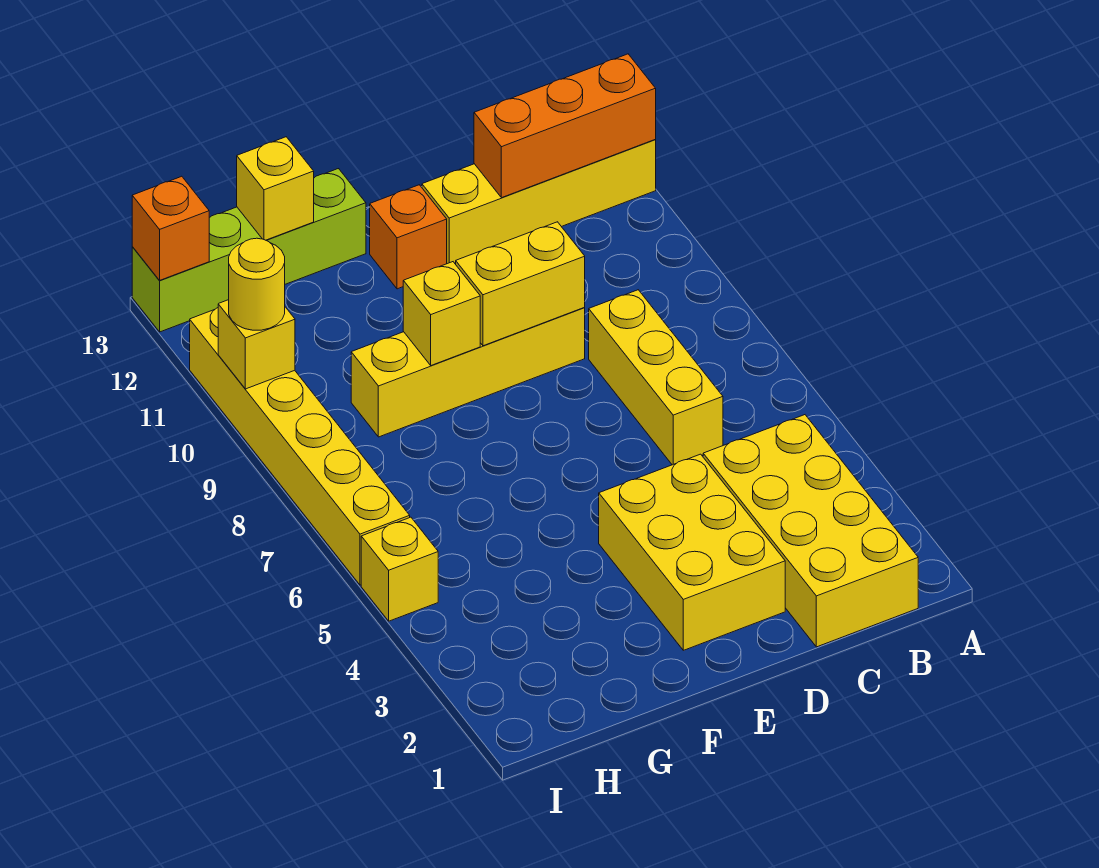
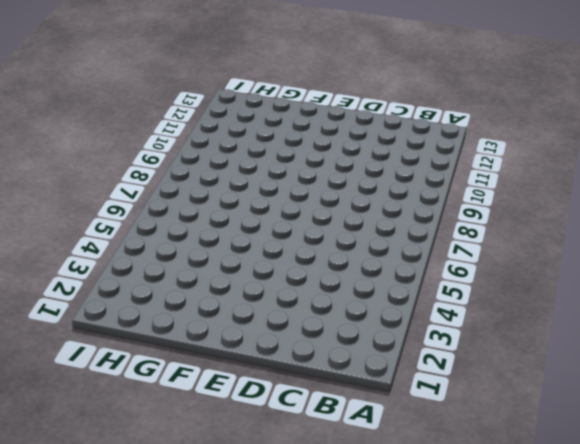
none -> yellow brick A12:D12 level 1
none -> yellow brick B1:C4 level 1
none -> yellow brick C6:C8 level 1

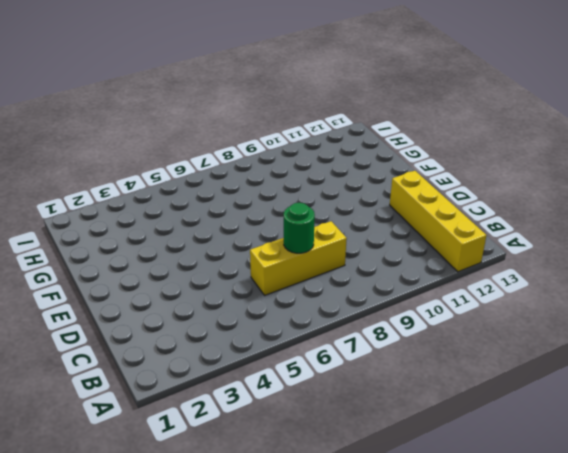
green round brick C7 level 2 -> none
none -> yellow brick B1:C4 level 1
none -> yellow brick D2:E4 level 1
none -> yellow brick D9:G9 level 1

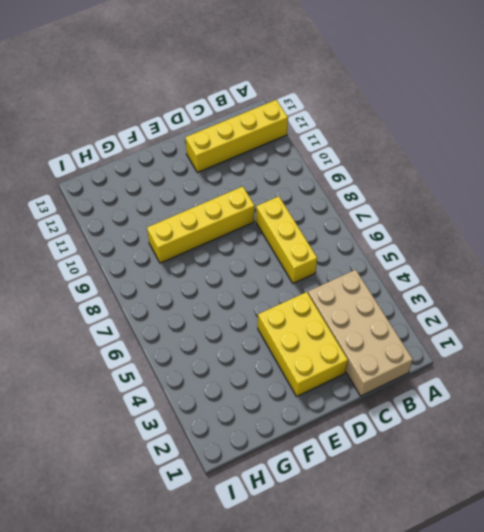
tan brick B1:C4 level 1 -> yellow brick B1:C4 level 1
none -> orange brick E12 level 1
none -> lime brick F13:I13 level 1
none -> yellow brick I5 level 1

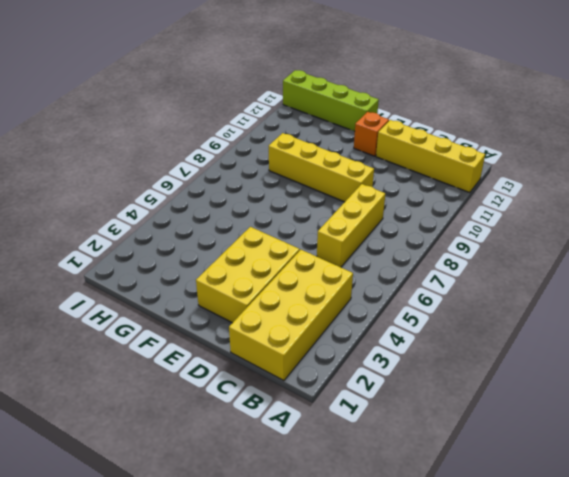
none -> yellow brick I5 level 1
none -> yellow brick I6:I11 level 1
none -> orange brick A12:C12 level 2

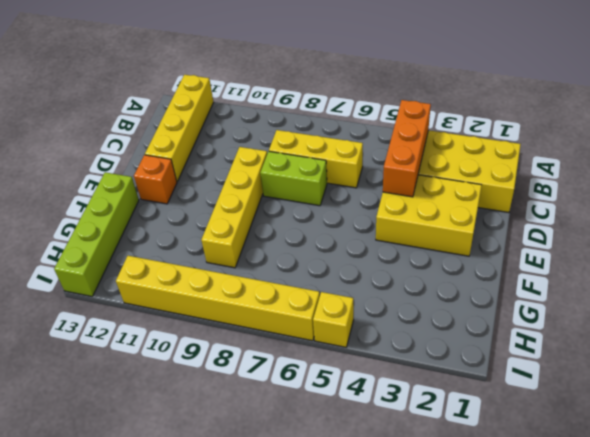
orange brick B4:D4 level 2 -> orange brick A12:C12 level 2
lime brick D7:D8 level 1 -> none
none -> yellow brick D9:E9 level 2
none -> yellow brick F9 level 2
none -> yellow brick G13 level 2

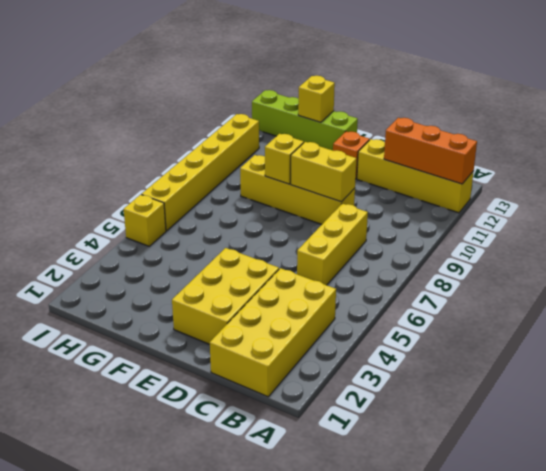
none -> yellow brick I10 level 2
none -> orange brick I13 level 2
none -> yellow round brick I10 level 3

